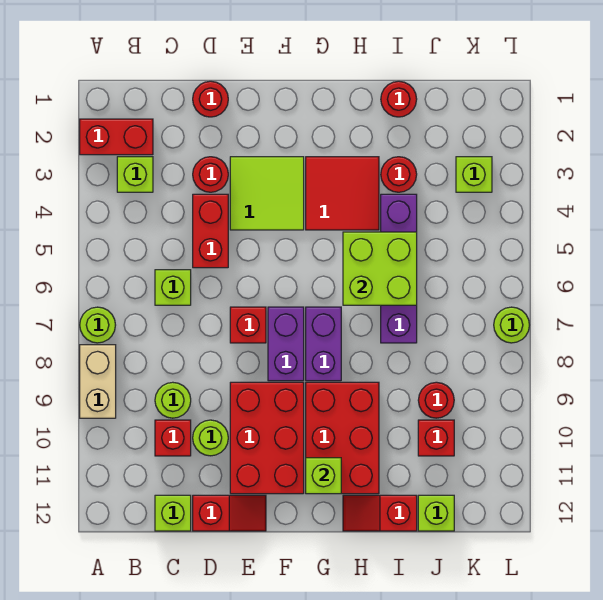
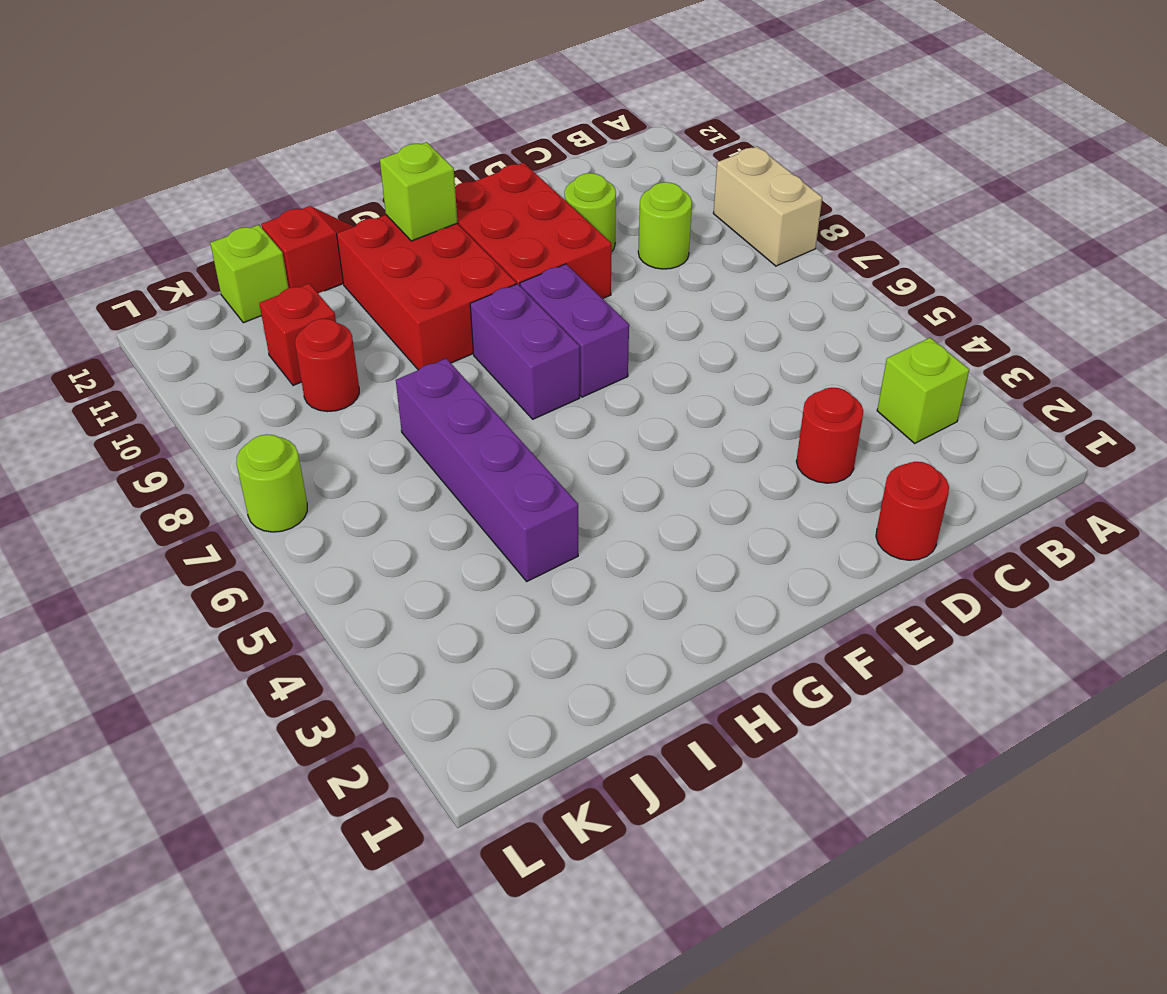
none -> red brick A2:B2 level 1
none -> lime round brick A7 level 1
none -> lime brick C6 level 1
none -> red brick C10 level 1

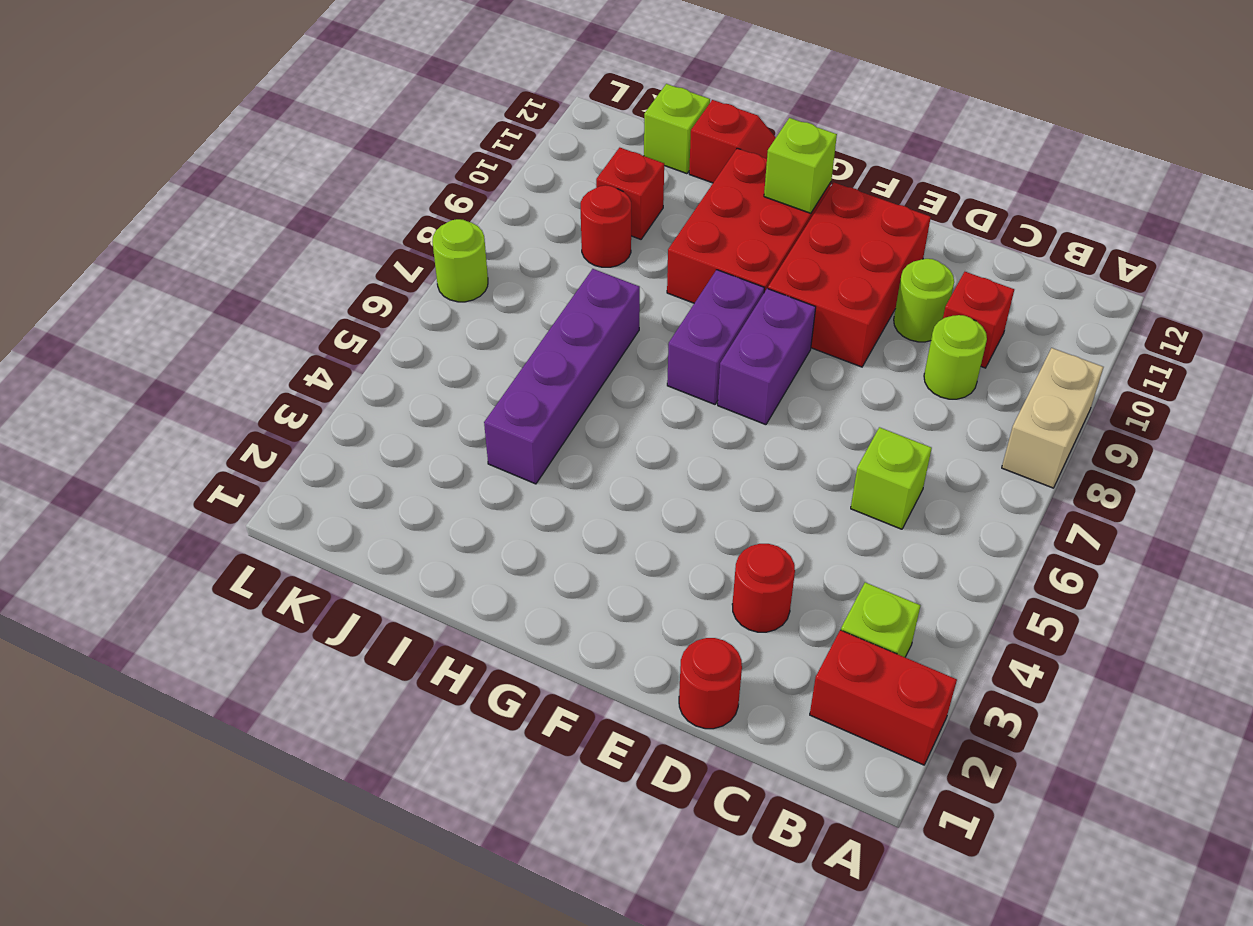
none -> lime round brick A7 level 1
none -> lime brick C12 level 1
none -> red brick D4:D5 level 1
none -> red slope D12:E12 level 1 top D

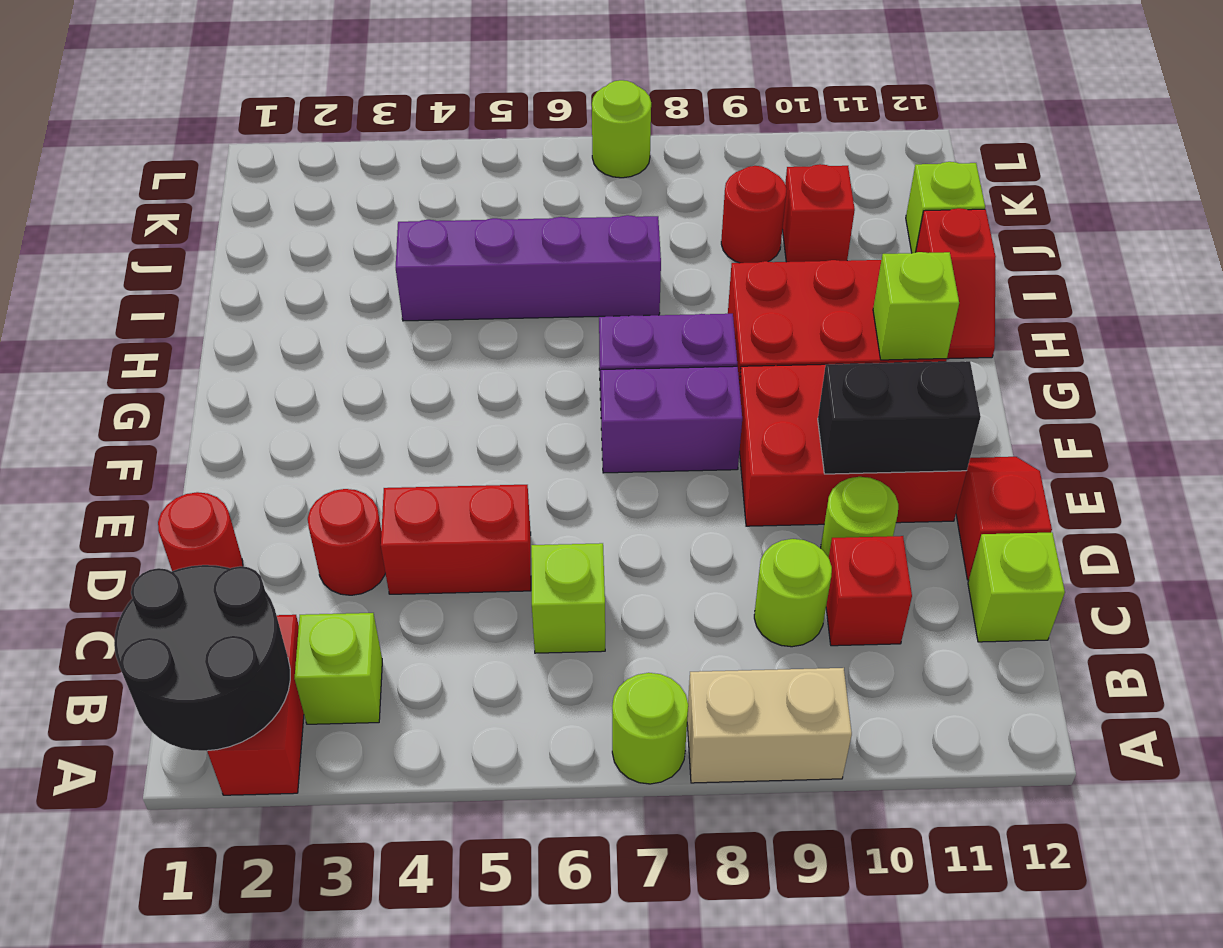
black round brick A1:B2 level 2 -> none
black brick E10:E11 level 2 -> none
none -> lime tile E3:F4 level 1
none -> red brick E7 level 1
none -> red tile G3:H4 level 1
none -> red round brick I1 level 1

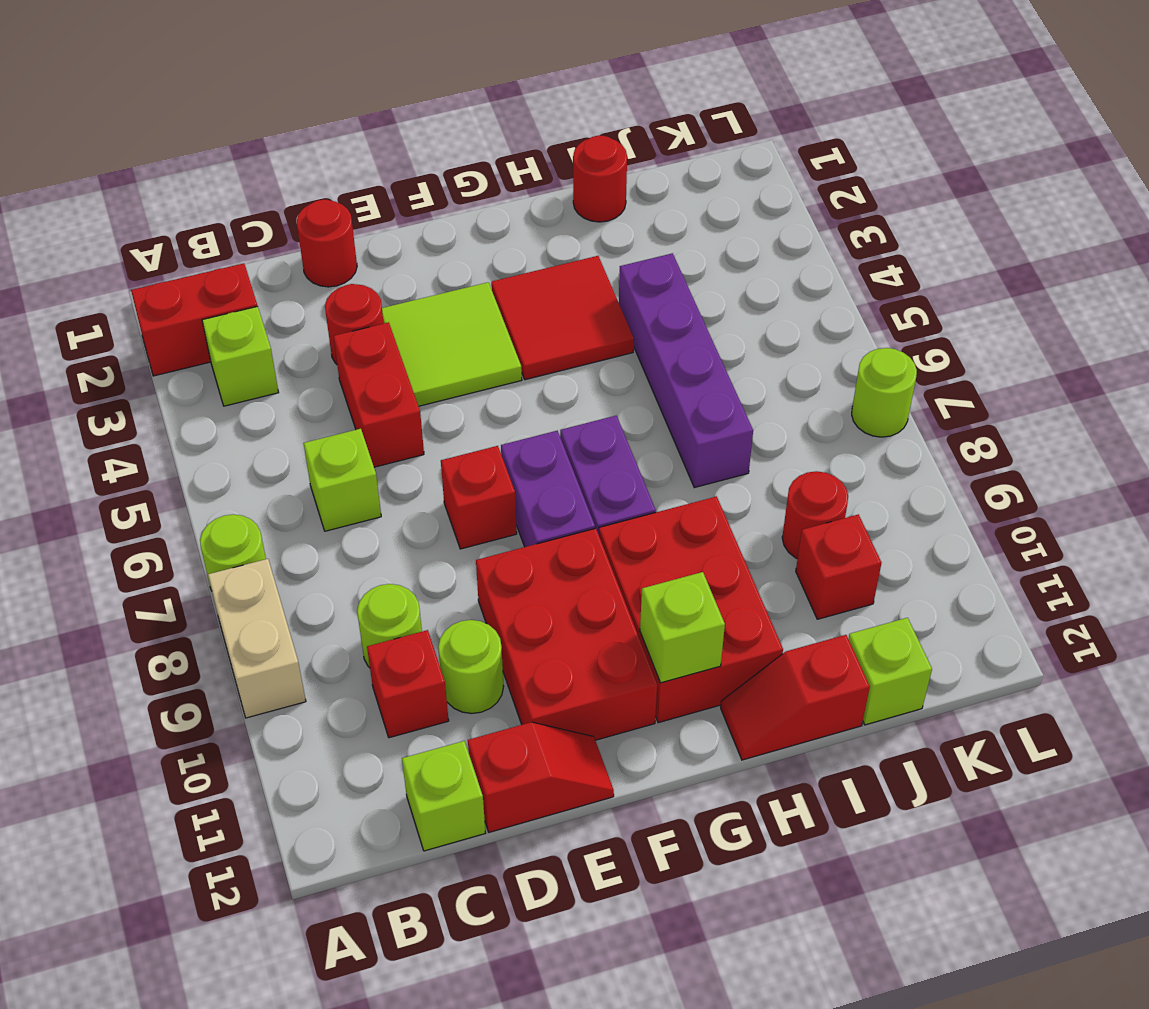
none -> red round brick I3 level 1
none -> lime brick K3 level 1
none -> lime brick H5:I6 level 2

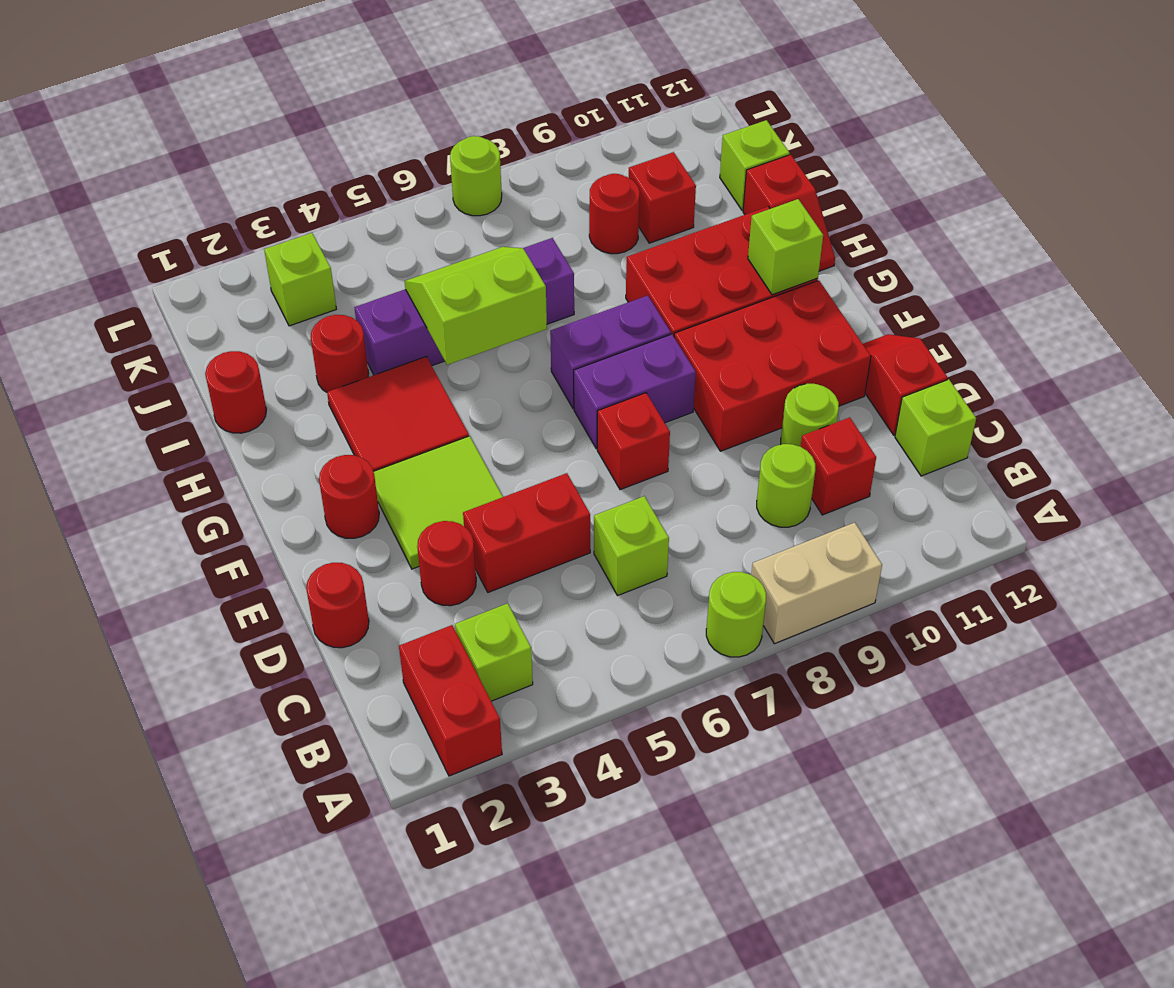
red round brick F2 level 1 -> none
lime slope H5:I6 level 2 top H -> lime brick H5:I6 level 2

